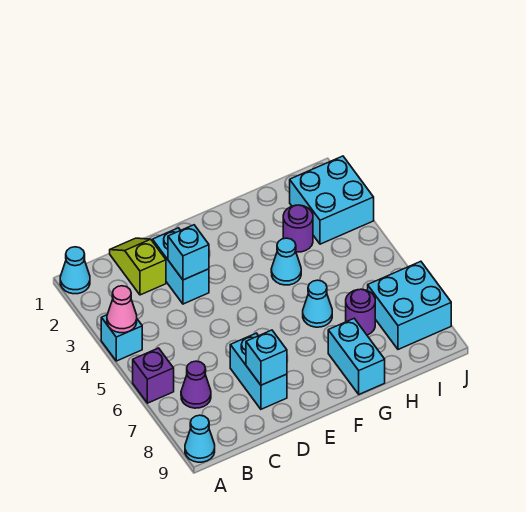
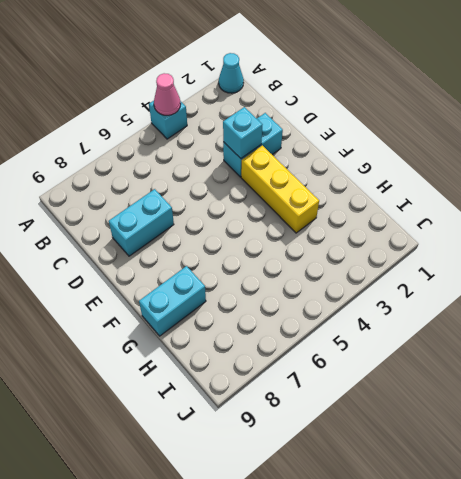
yellow brick E3:G3 level 1 -> none
none -> purple brick A6 level 1
none -> cyan cone A9 level 1
none -> purple cone B7 level 1

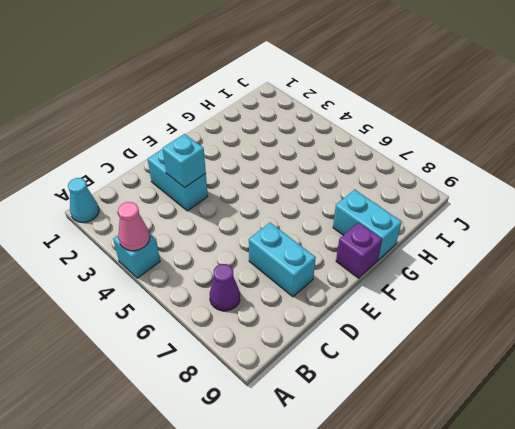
purple brick F9 level 1 -> purple brick A6 level 1
none -> cyan cone A9 level 1
none -> lime slope C1:C2 level 1 top 2
none -> cyan cone G4 level 1

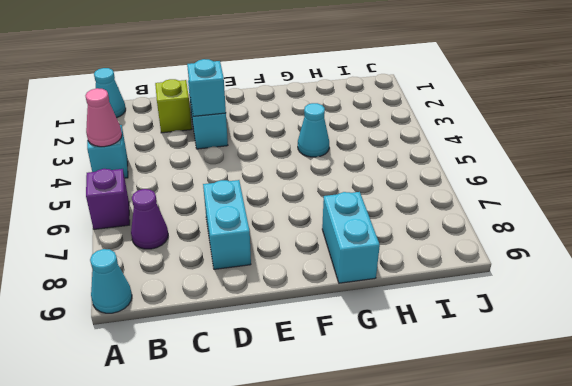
none -> cyan cone G6 level 1
none -> purple round brick H3 level 1
none -> purple round brick H7 level 1

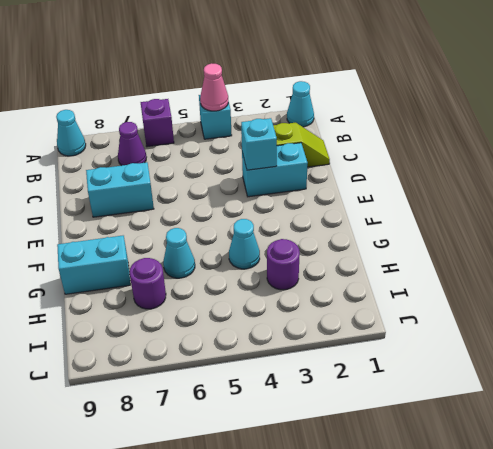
none -> cyan brick I2:J3 level 1
none -> cyan brick I7:J8 level 1
none -> cyan brick D8 level 2

